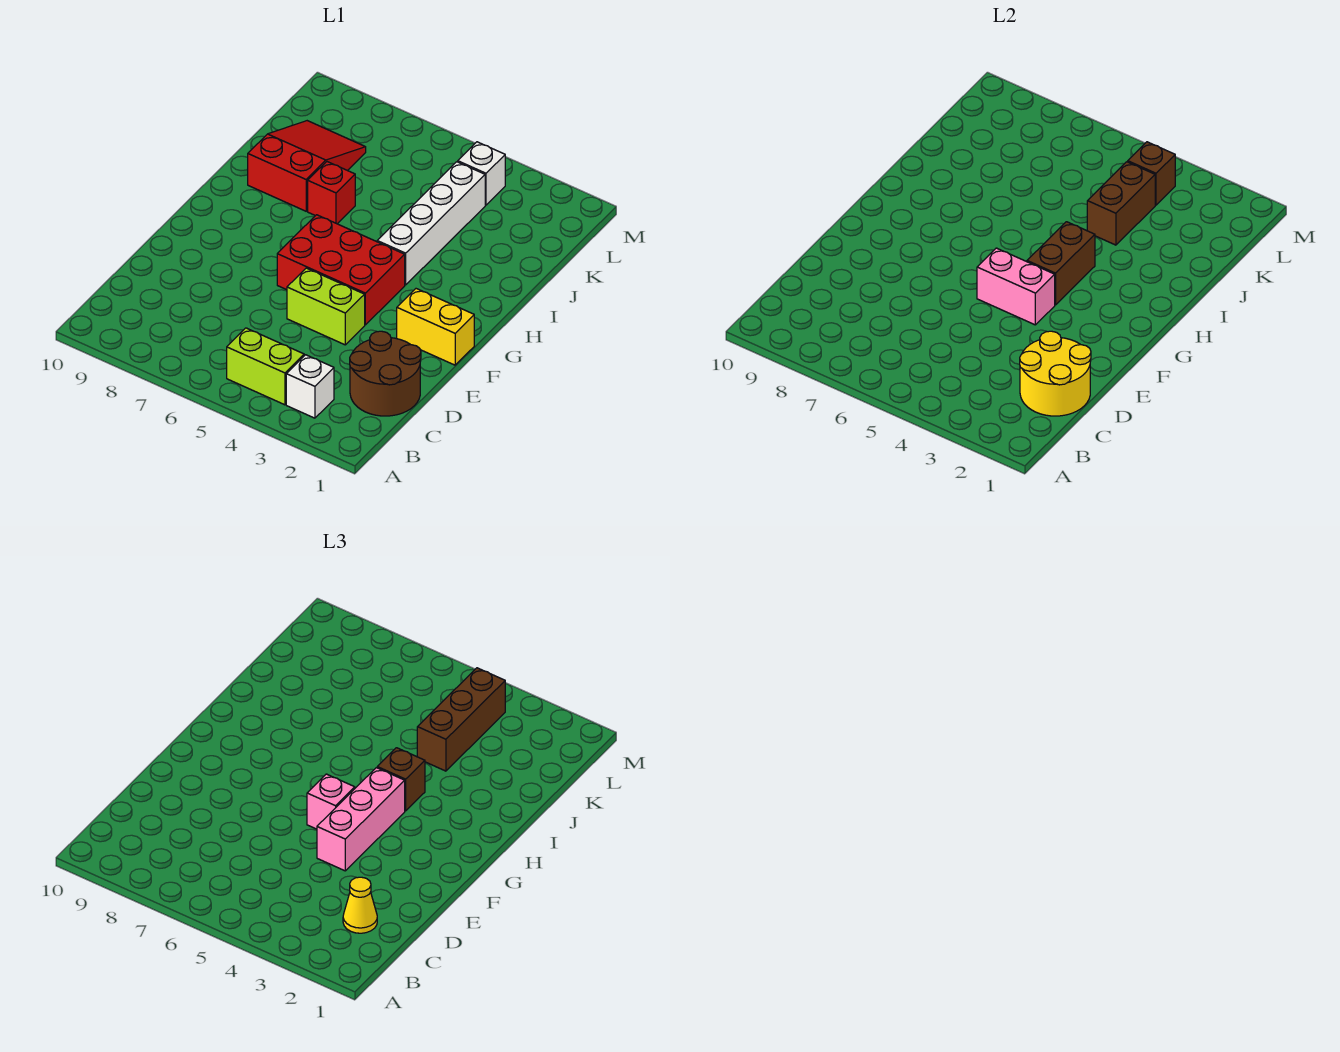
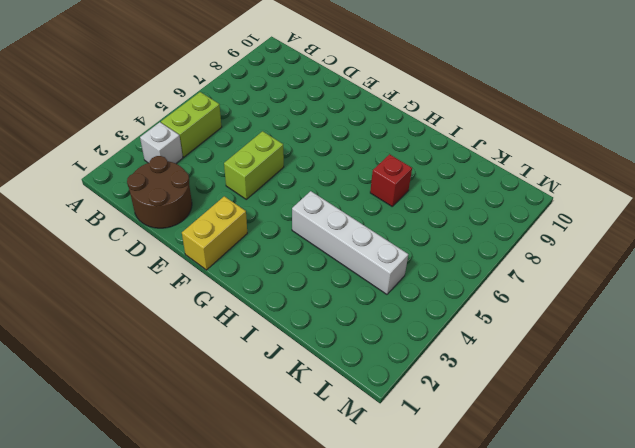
none -> red brick F4:G6 level 1
none -> red slope I8:K9 level 1 top I
none -> white brick L4 level 1

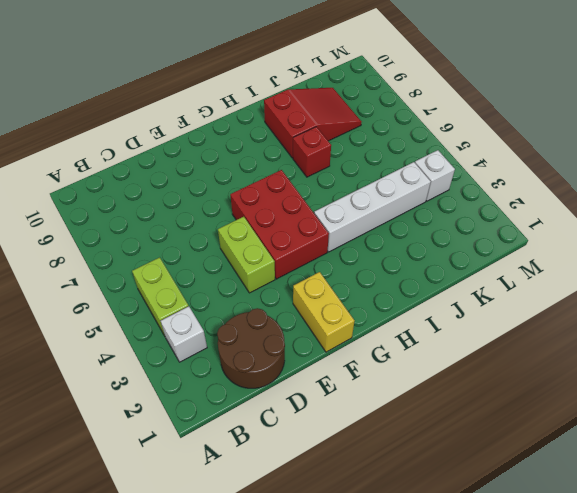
none -> yellow round brick C1:D2 level 2
none -> pink brick F4:F5 level 2
none -> brown brick G4:H4 level 2

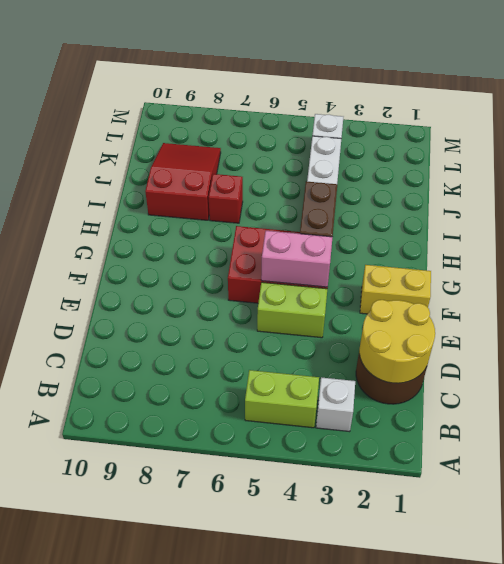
none -> brown brick J4:K4 level 2
none -> brown brick L4 level 2
none -> yellow cone C2 level 3

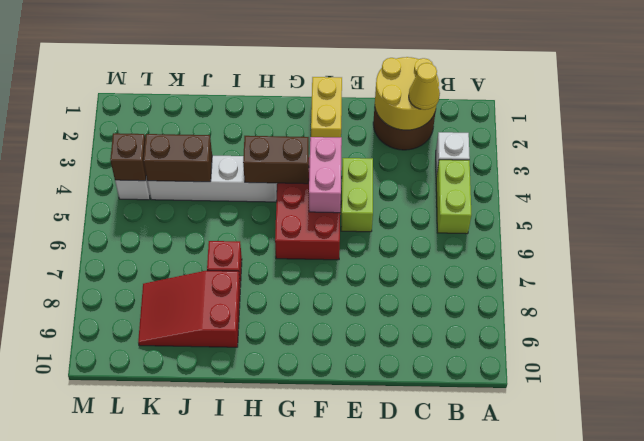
none -> pink brick E4:G4 level 3
none -> pink brick F5 level 3
none -> brown brick H4 level 3

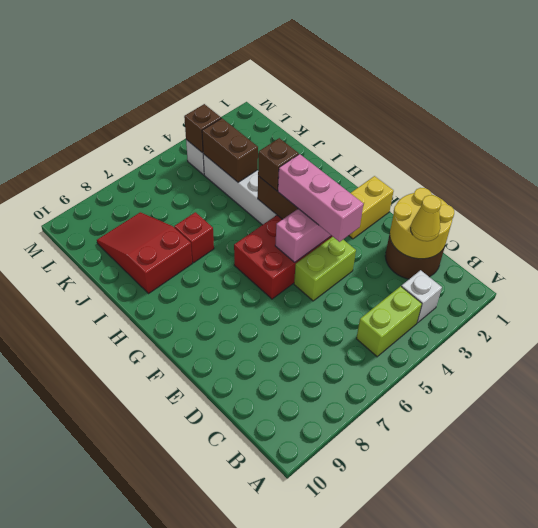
none -> pink brick F5 level 3
none -> brown brick J4:L4 level 3

